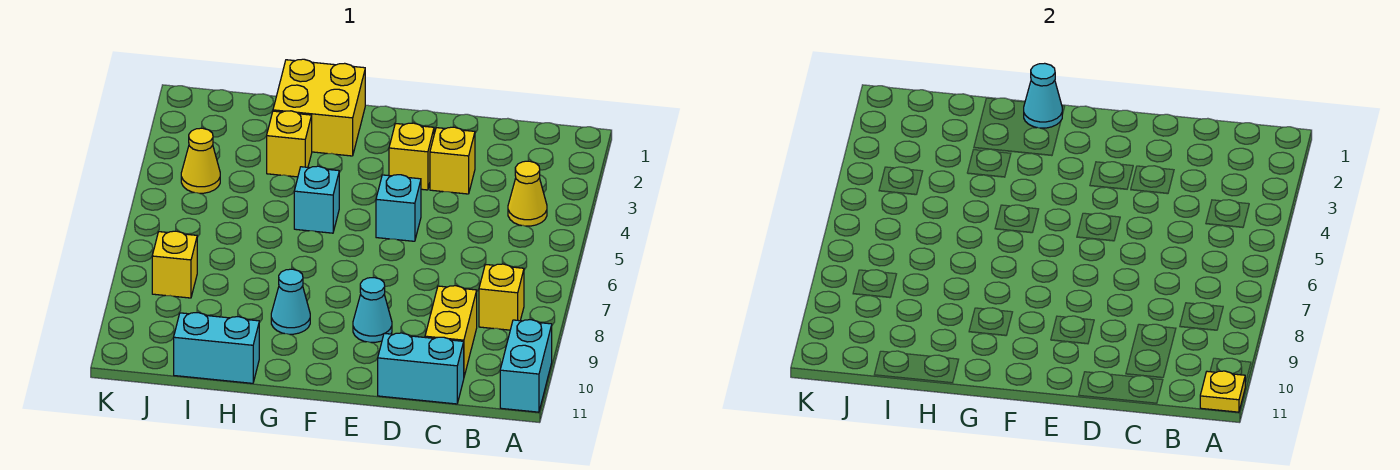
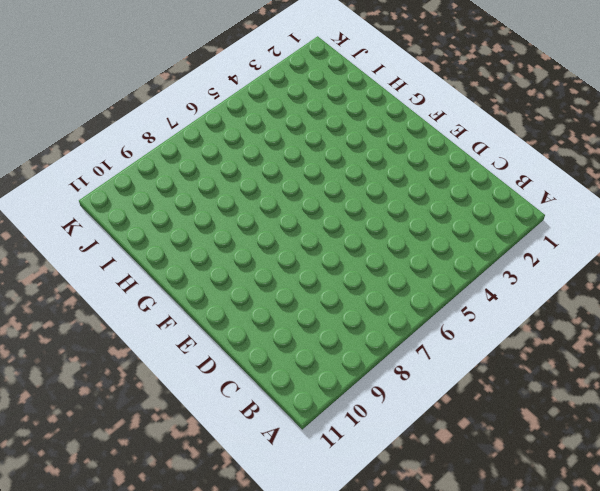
none -> cyan brick A10:A11 level 1
none -> yellow cone B4 level 1
none -> yellow brick B8 level 1

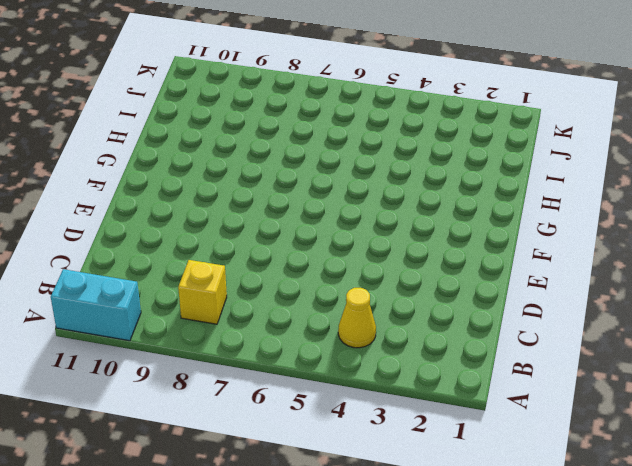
none -> yellow brick C9:C10 level 1
none -> cyan brick C11:D11 level 1
none -> yellow brick D3 level 1

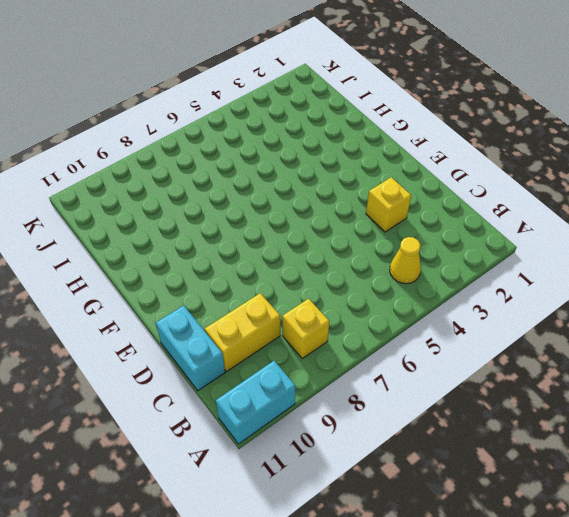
none -> yellow brick E3 level 1
none -> cyan brick E5 level 1
none -> cyan cone E9 level 1

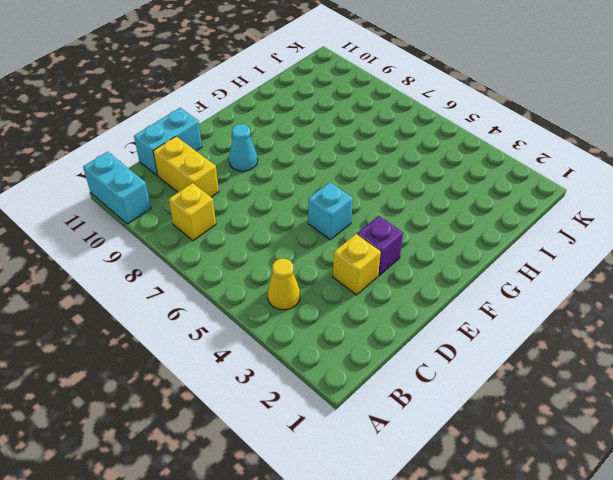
purple brick E3 level 1 -> yellow brick E3 level 1
none -> yellow brick G1:H2 level 1
none -> cyan brick G5 level 1
none -> cyan cone G9 level 1

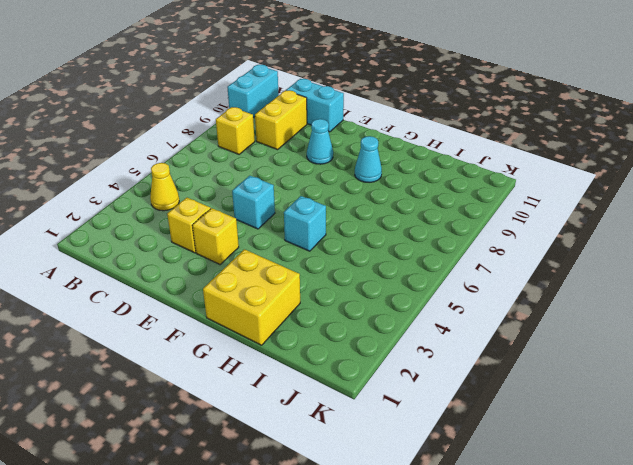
none -> yellow brick H3 level 1
none -> cyan brick H11:I11 level 1
none -> yellow cone J4 level 1

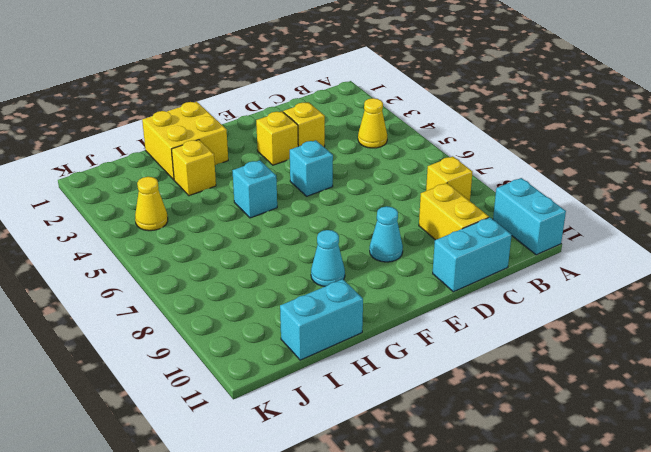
none -> yellow brick J8 level 1
none -> yellow plate A11 level 2
none -> cyan cone G1 level 2

